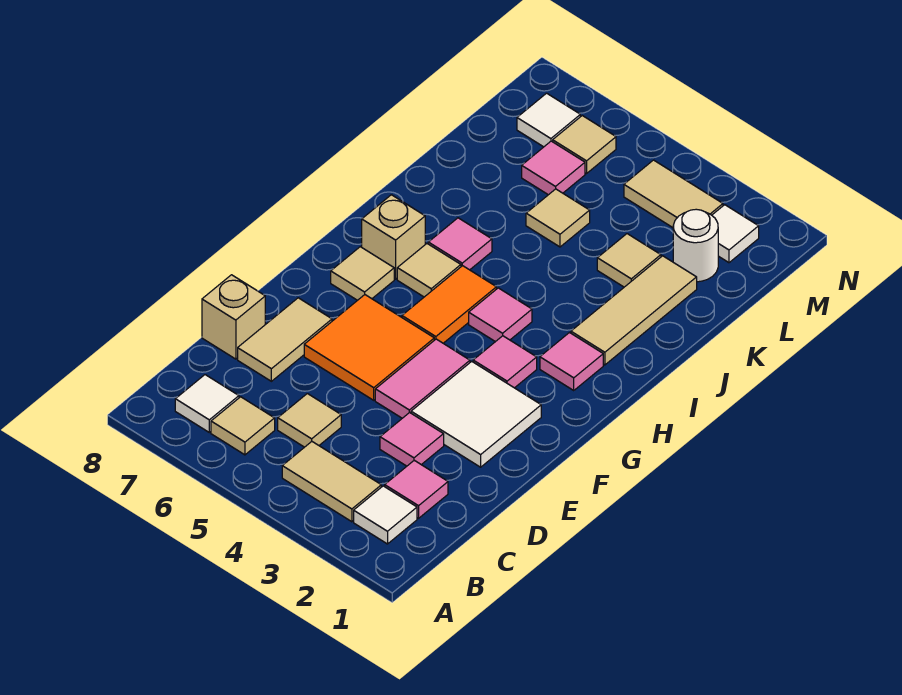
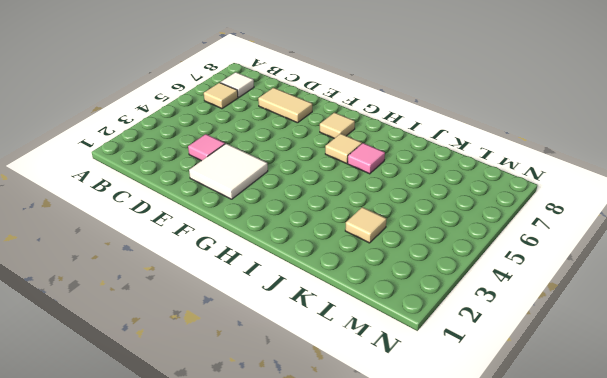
none -> white tile B2 level 1
none -> tan tile B3:B4 level 1
none -> pink tile C2 level 1

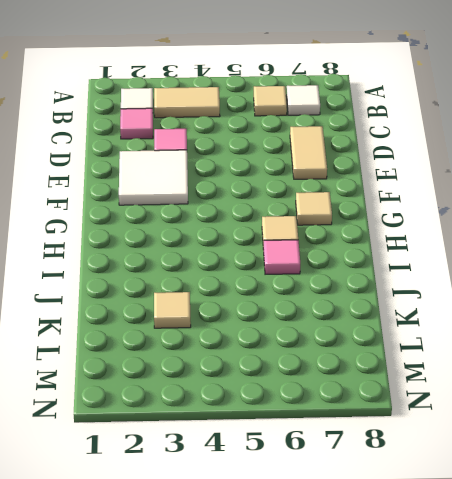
none -> tan tile C5 level 1
none -> tan brick D8 level 1
none -> pink tile E4:F4 level 1

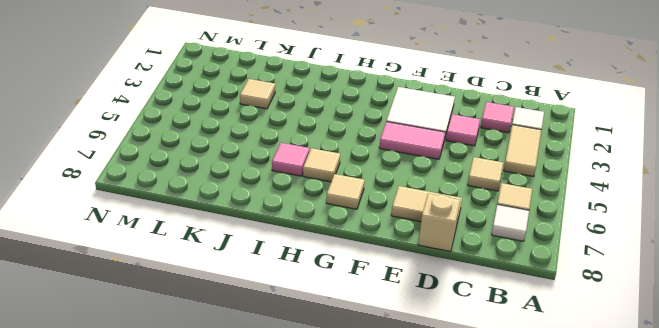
none -> orange tile E5:F6 level 1
none -> pink tile G3 level 1
none -> orange tile G5:H5 level 1

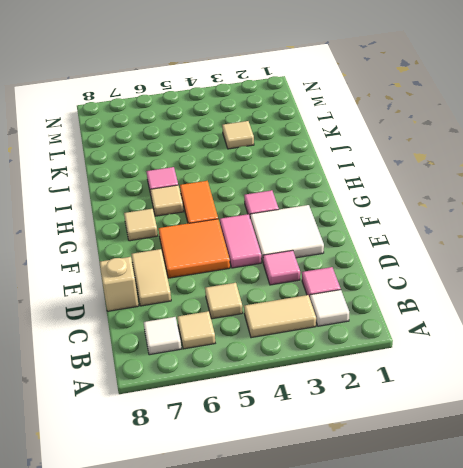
none -> pink tile H2 level 1
none -> pink tile H4 level 1
none -> tan brick H7 level 1

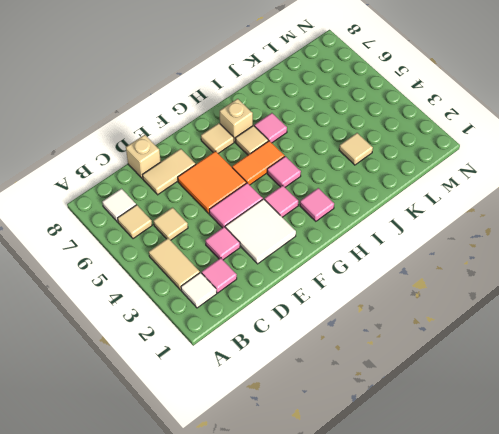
none -> tan tile I2:K2 level 1
none -> tan tile K5 level 1
none -> white round brick L2 level 1

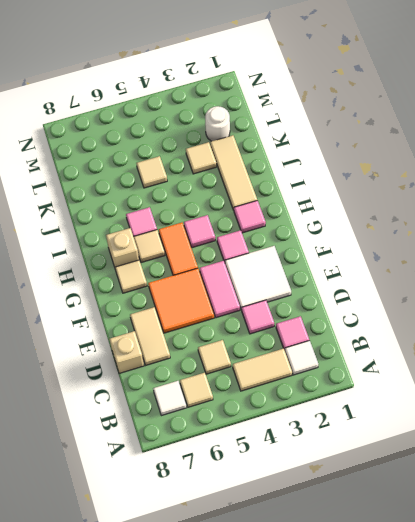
none -> pink tile L6 level 1
none -> white tile M2 level 1
none -> tan tile M3:M4 level 1

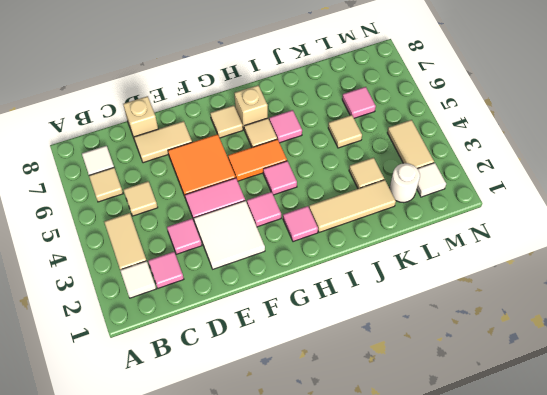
none -> tan tile M6 level 1
none -> white tile M7 level 1

